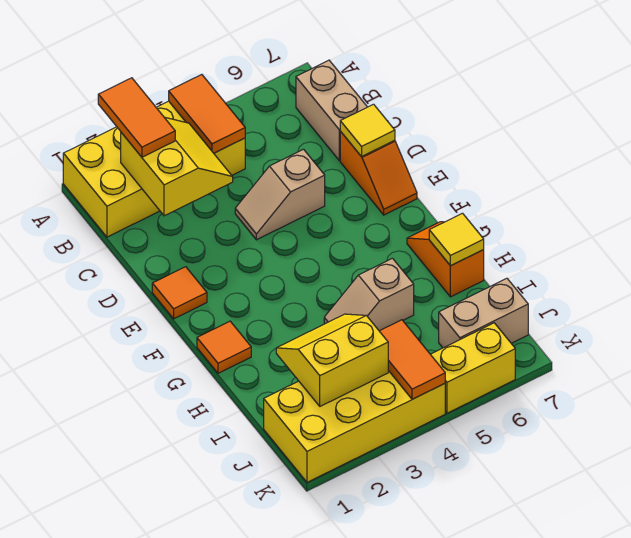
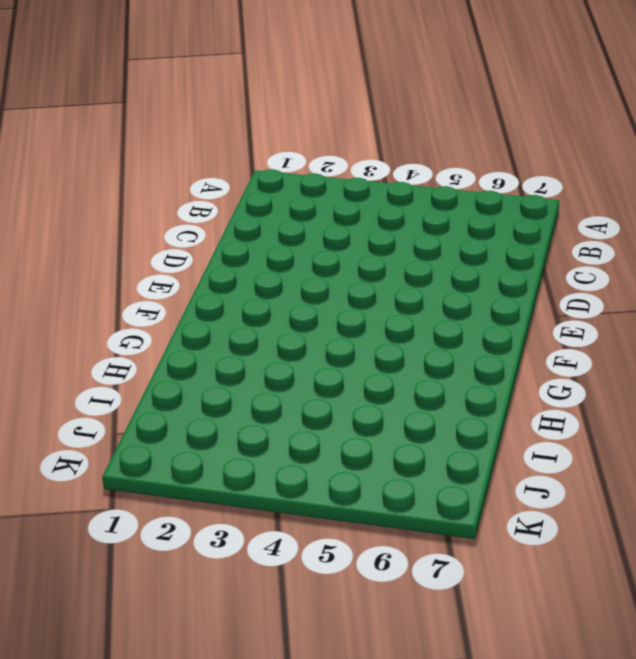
none -> yellow brick A1:B4 level 1
none -> tan brick B7:C7 level 1
none -> tan slope D4:D5 level 1 top 5

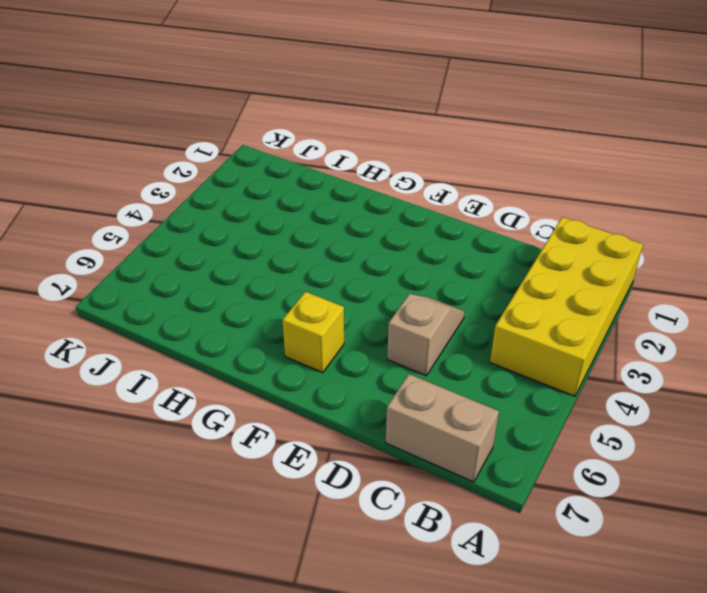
yellow brick F6 level 1 -> none
none -> orange slope D7:E7 level 1 top D
none -> orange tile E1 level 1
none -> orange tile G1 level 1

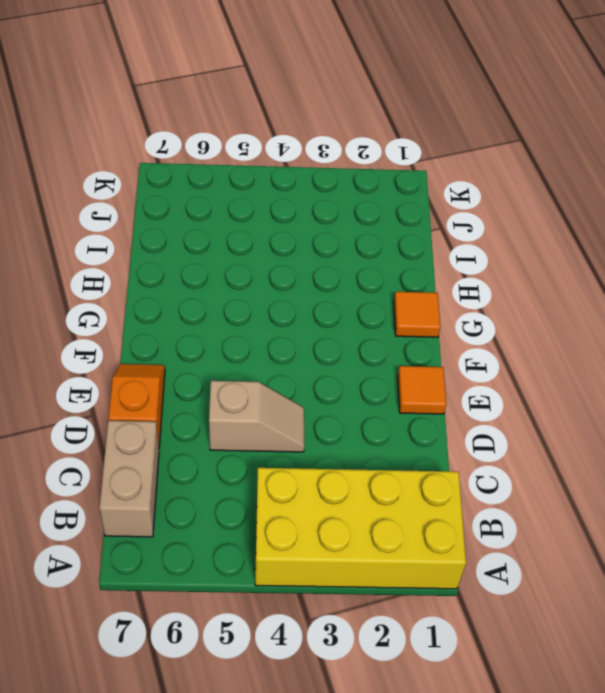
none -> orange slope G7:H7 level 1 top H
none -> tan slope H4:H5 level 1 top 5
none -> yellow brick J1:K4 level 1

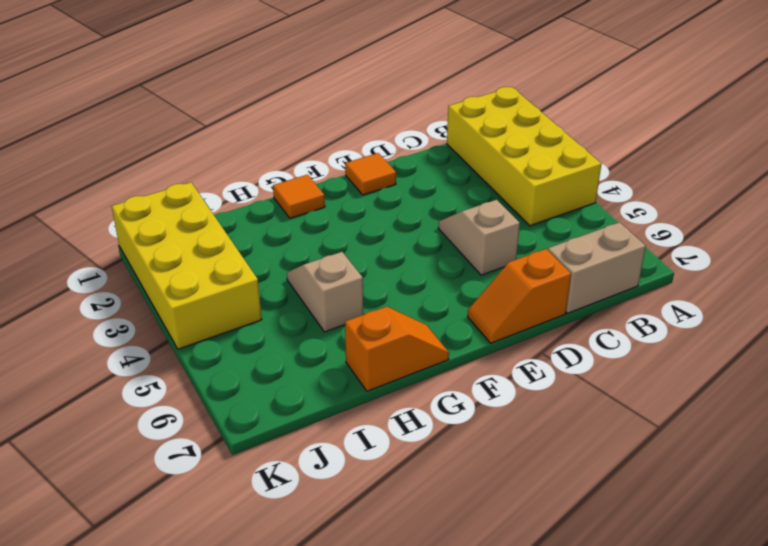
none -> tan brick J6:J7 level 1
none -> yellow brick K5:K6 level 1
none -> orange tile A4:B4 level 2

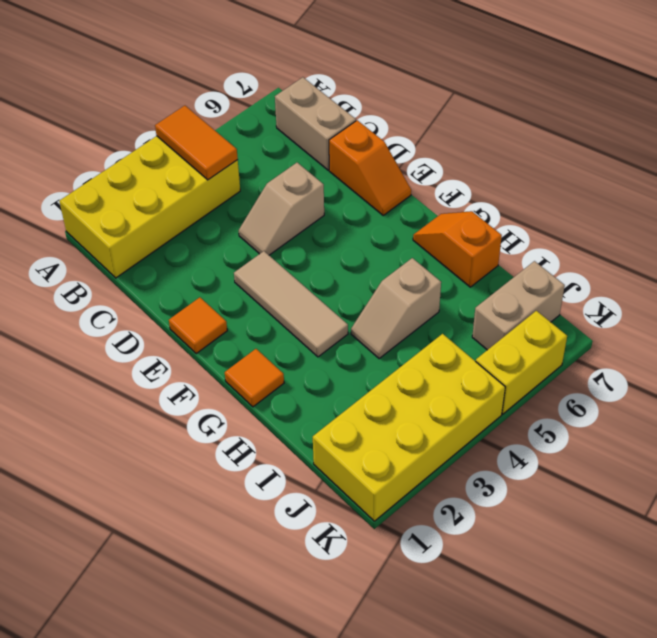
tan tile E3:G3 level 1 -> none
none -> yellow slope B2:C3 level 2 top 2
none -> yellow tile D7 level 2
none -> yellow tile H7 level 2

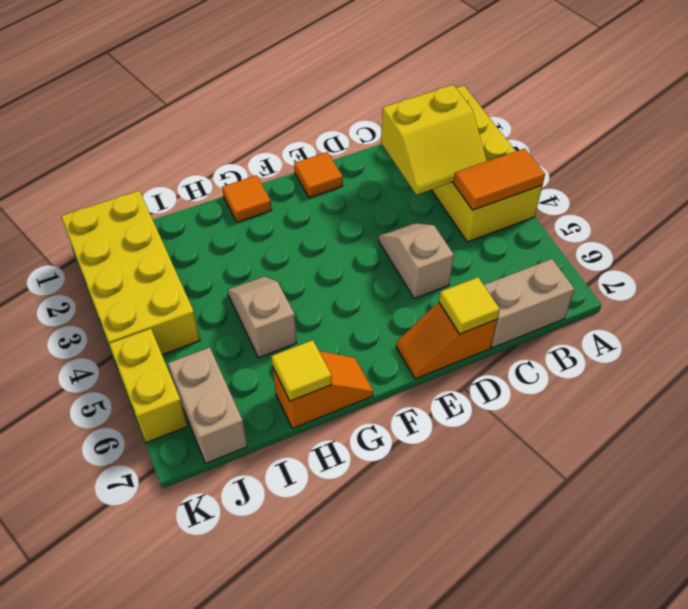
none -> yellow slope I2:J3 level 2 top J
none -> orange tile J4:K4 level 2
none -> orange tile A2:B2 level 3

